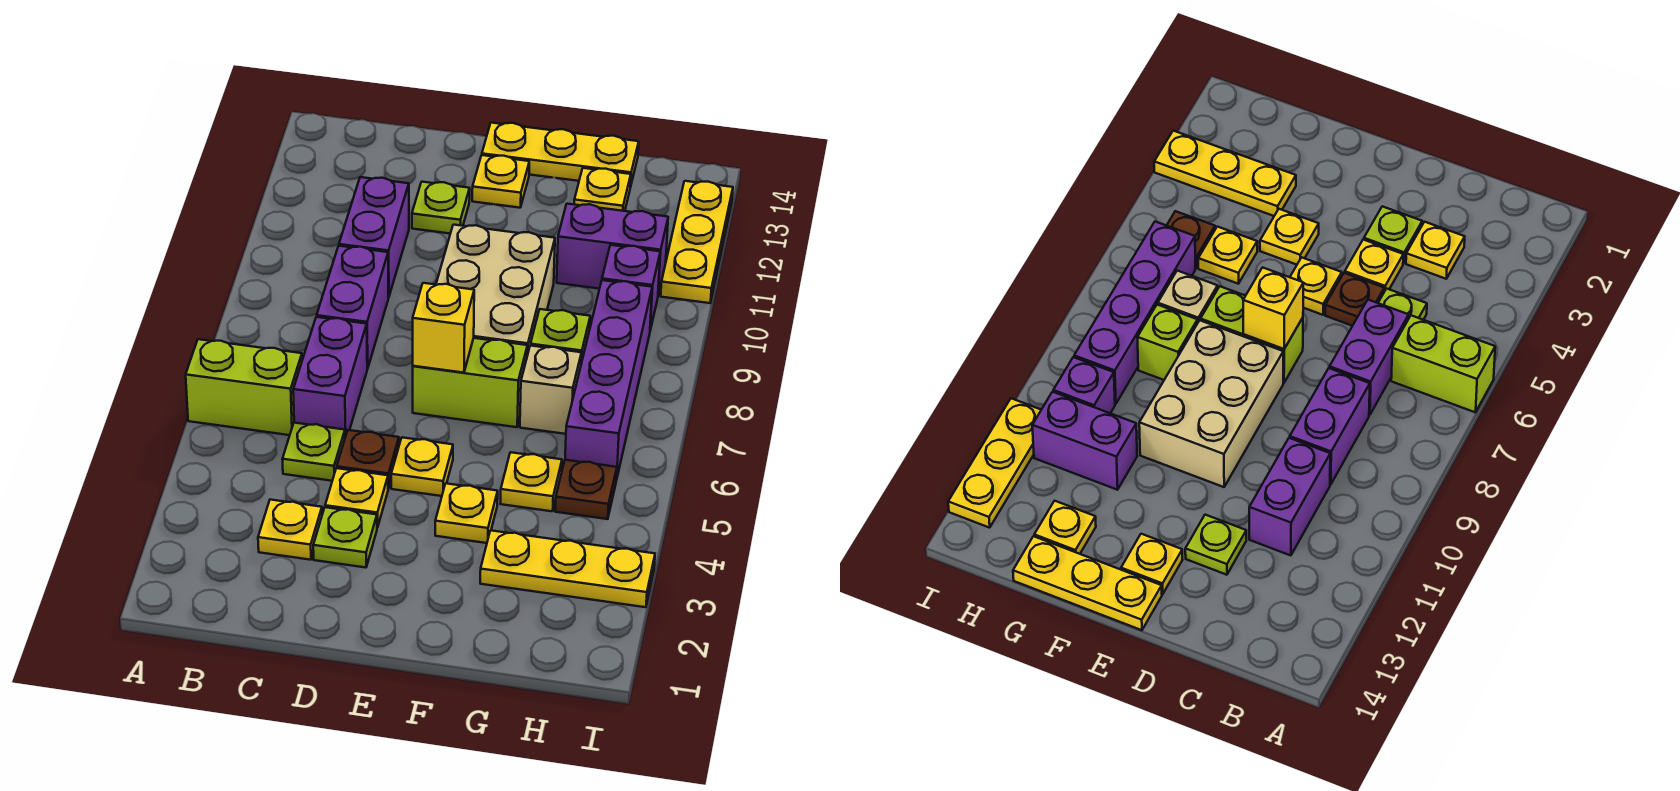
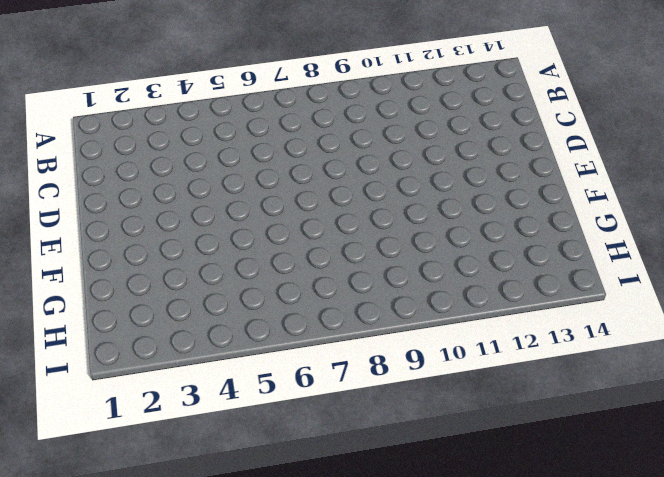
none -> lime brick A6:B6 level 1
none -> yellow plate C3 level 1
none -> lime plate C5 level 1

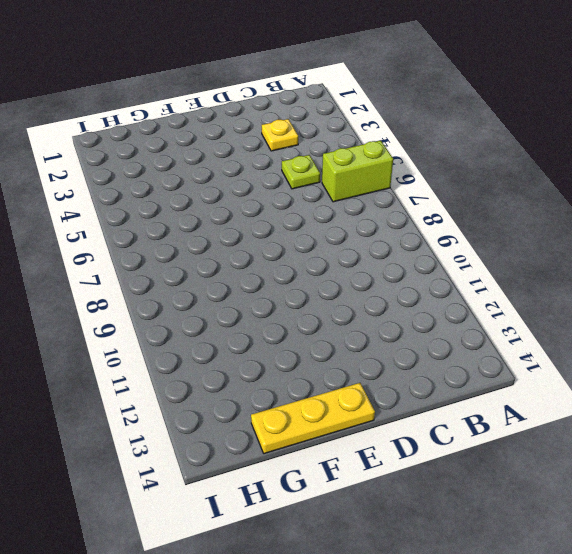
none -> purple brick C6:C7 level 1
none -> purple brick C8:C9 level 1
none -> purple brick C10:C11 level 1

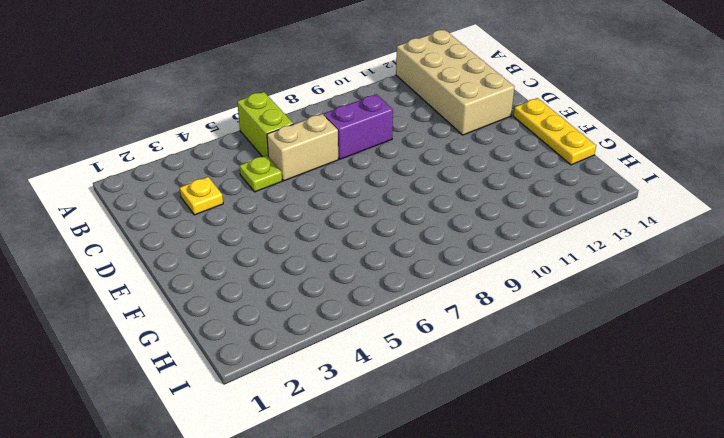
tan brick A12:D13 level 1 -> lime plate D12 level 1
tan brick C6:C7 level 1 -> purple brick C6:C7 level 1
none -> purple brick C10:C11 level 1
none -> lime plate D3 level 1
none -> yellow plate D4 level 1

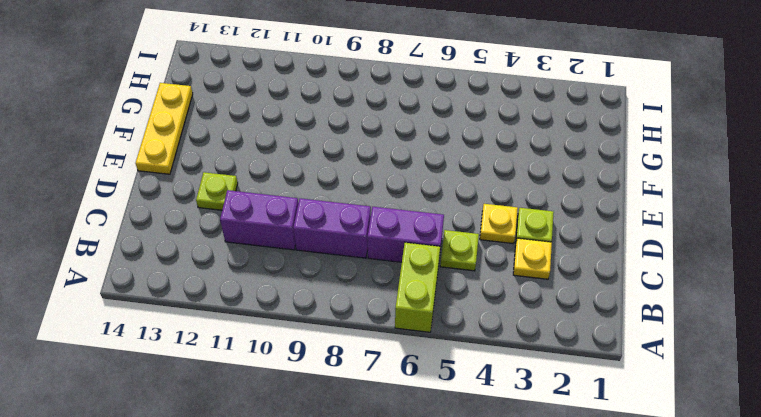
none -> brown plate D5 level 1
none -> yellow plate E5 level 1
none -> lime brick E7:F7 level 1

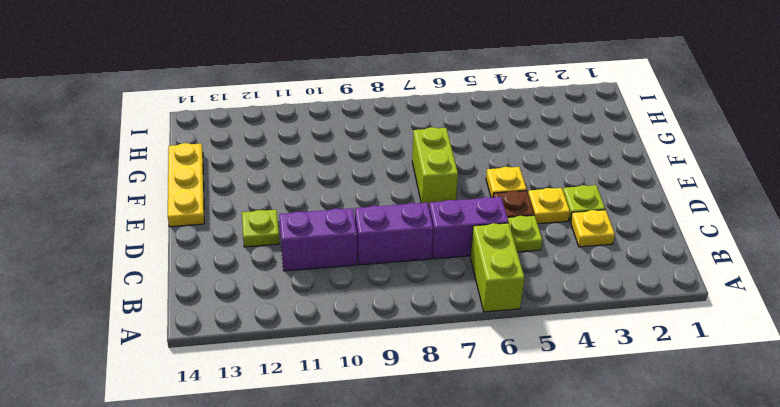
none -> tan brick E8:F10 level 1
none -> yellow plate E13 level 1
none -> yellow plate F4 level 1

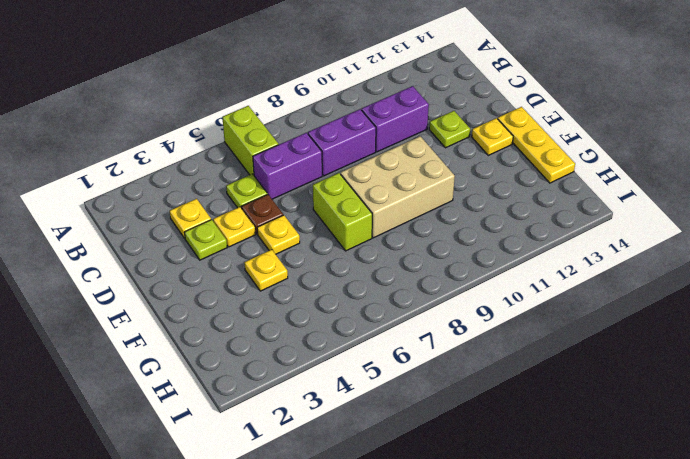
none -> yellow plate G3:I3 level 1
none -> yellow plate G5 level 1
none -> tan brick G7 level 1

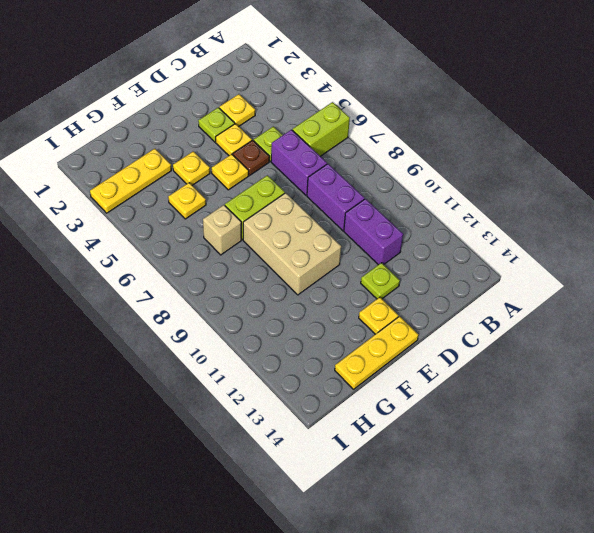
none -> lime brick G8 level 1
none -> purple brick G11:H11 level 1
none -> yellow plate G13 level 1

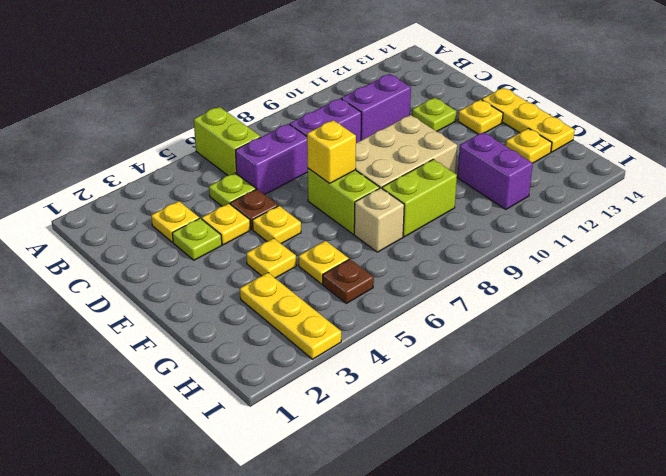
lime brick G8:G9 level 1 -> lime brick G8 level 1
none -> purple brick H6:H9 level 1
none -> purple brick H10 level 1
none -> yellow plate I11:I13 level 1

